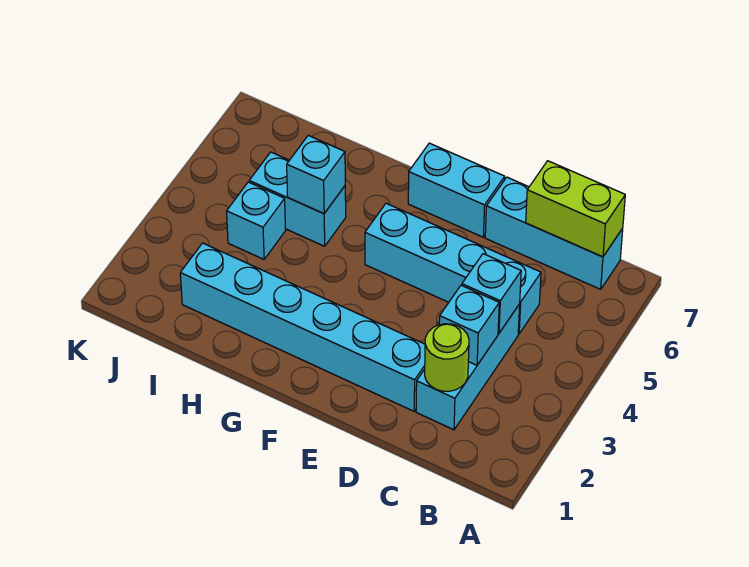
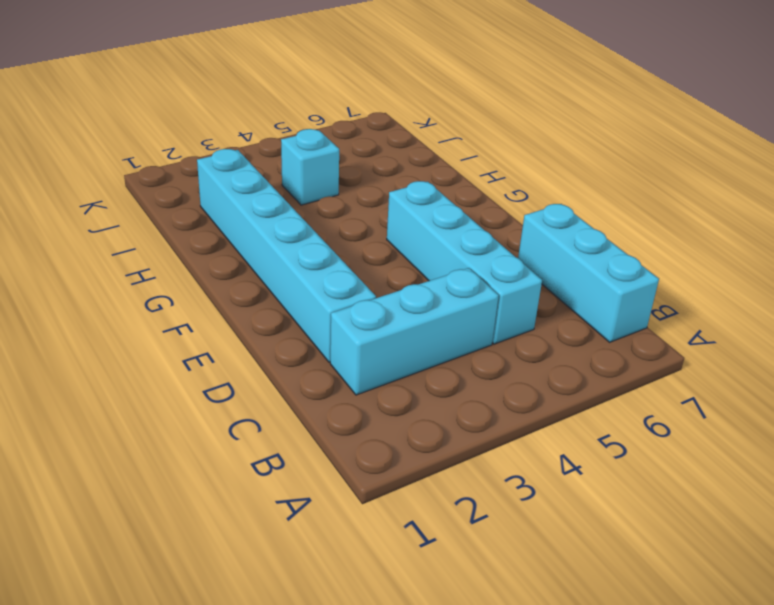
none -> cyan brick E7:F7 level 1
none -> cyan brick H5:I5 level 1
none -> lime brick B7:C7 level 2

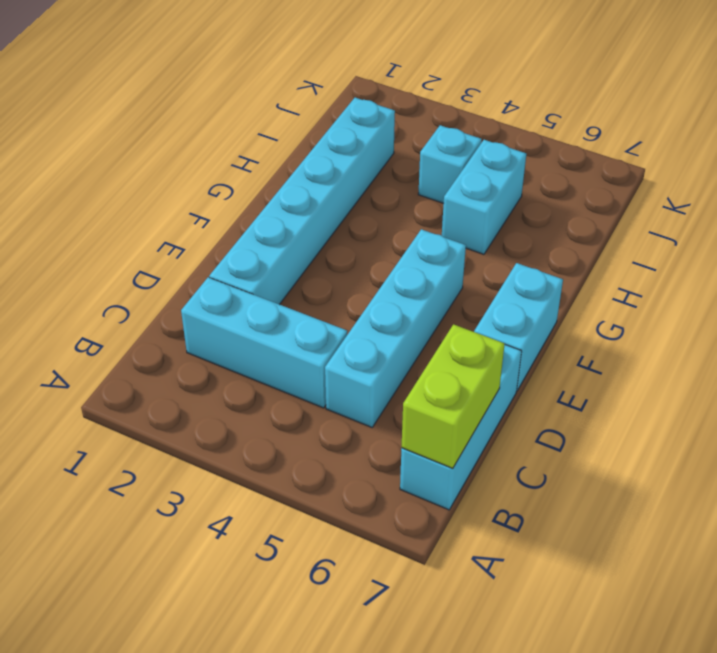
none -> lime round brick C2 level 2
none -> cyan brick C3 level 2
none -> cyan brick C4 level 2

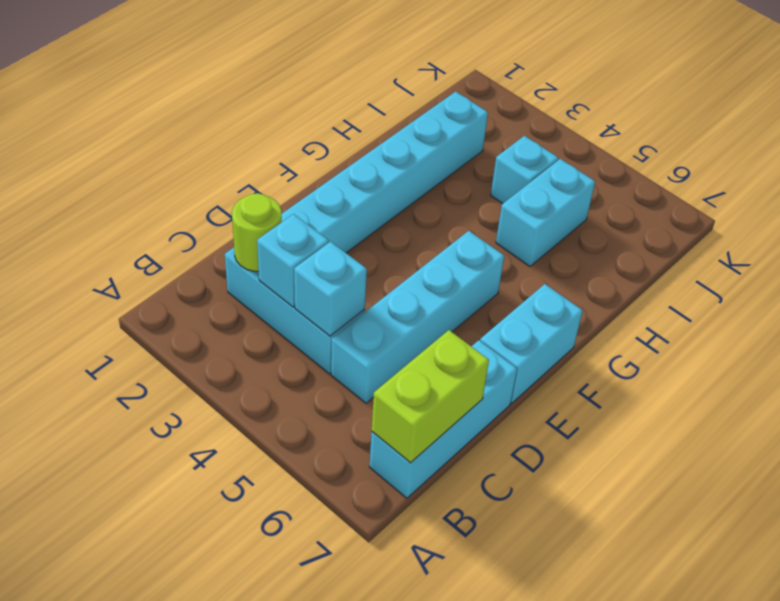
none -> cyan brick H5 level 2

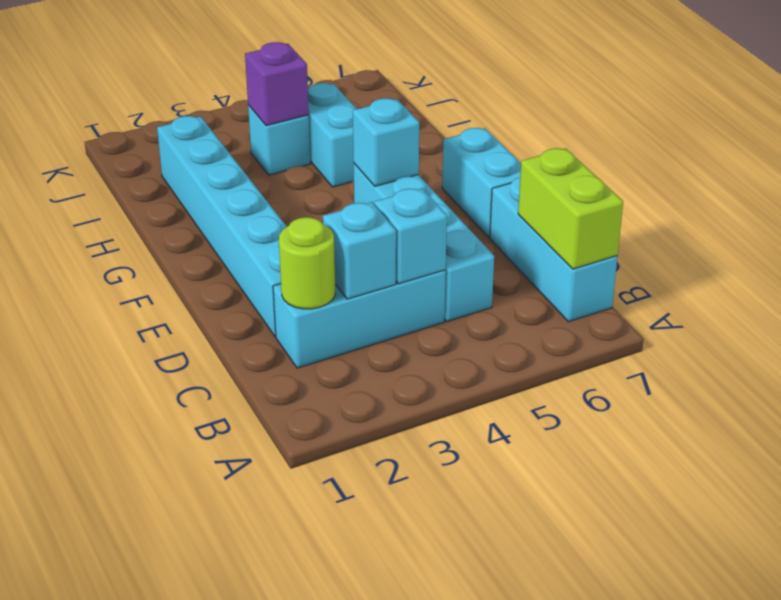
cyan brick F5 level 2 -> cyan brick H5 level 2
purple brick I4 level 2 -> none

